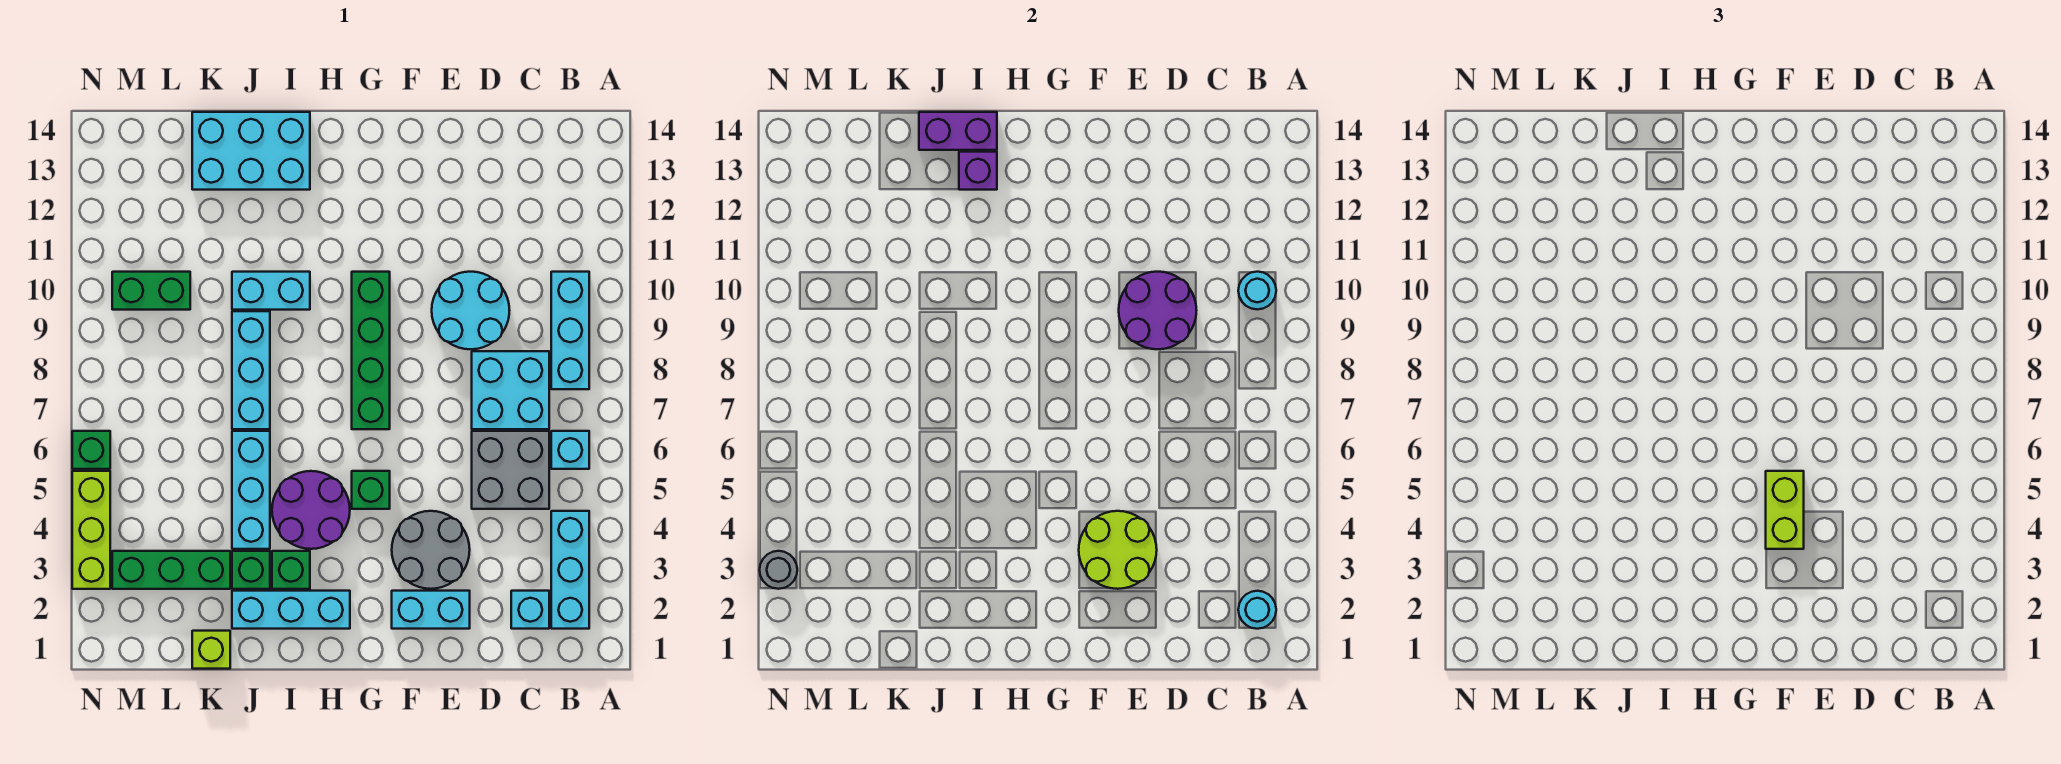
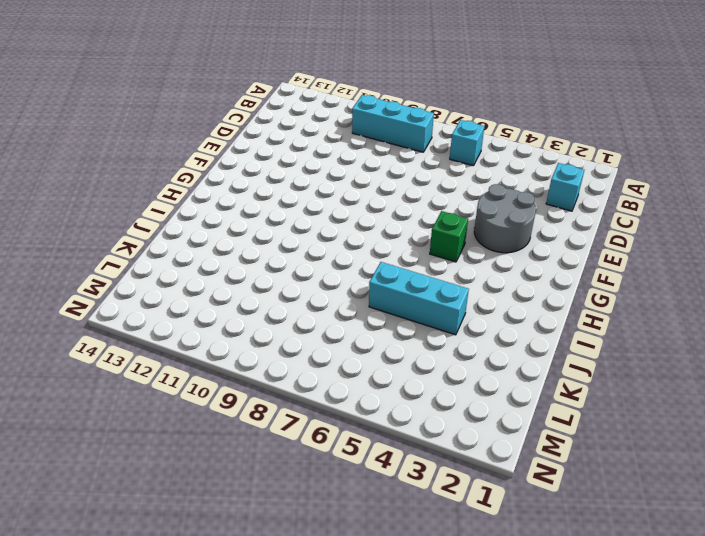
none -> cyan brick B2:B4 level 1
none -> grey brick C5:D6 level 1
none -> cyan brick C7:D8 level 1
none -> cyan round brick D9:E10 level 1

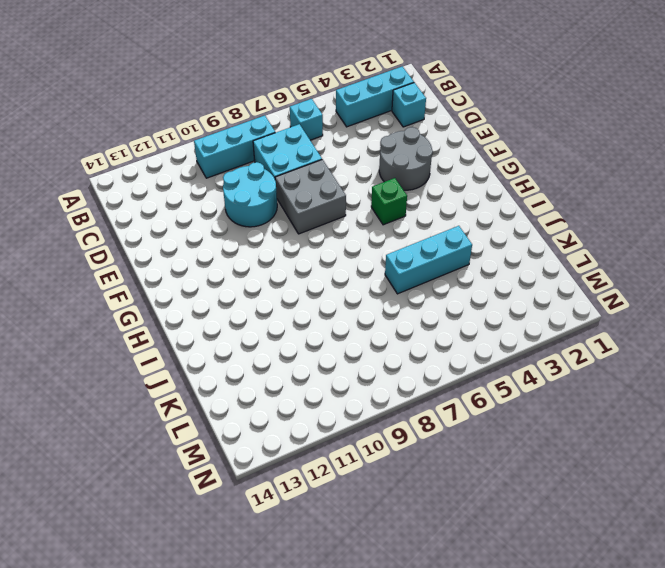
grey brick E7:F8 level 1 -> grey brick C5:D6 level 1
none -> cyan brick E2:F2 level 1
none -> green brick G7:G10 level 1
none -> cyan brick H2:J2 level 1
none -> purple round brick H4:I5 level 1

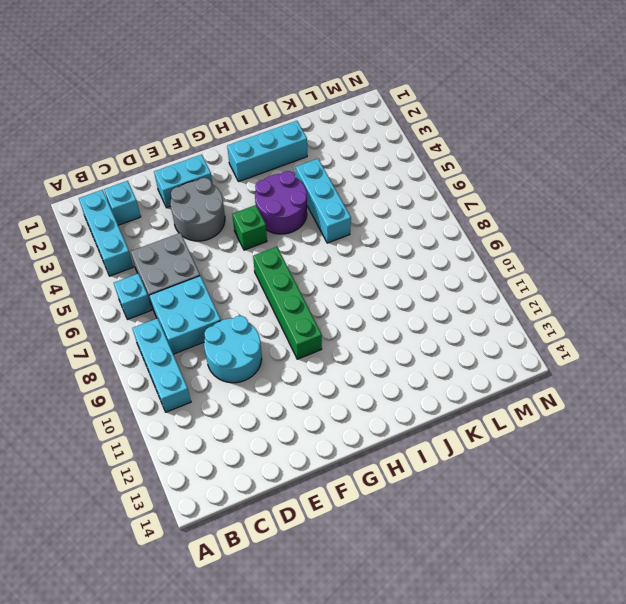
none -> green brick I3 level 1
none -> cyan brick I10:J10 level 1
none -> cyan brick I13:K14 level 1
none -> green brick J3 level 1

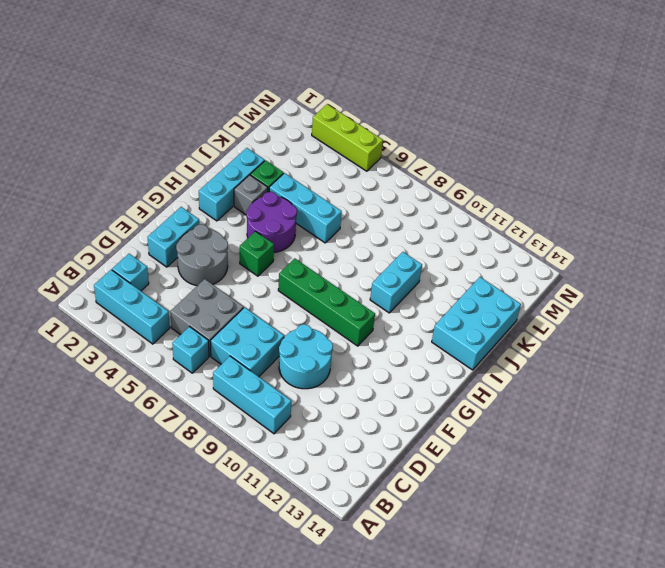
grey brick I3 level 1 -> green brick I3 level 1
none -> cyan brick J7:J9 level 1
none -> lime brick K1 level 1
none -> green brick K3:M3 level 1
none -> green brick L10:M10 level 1

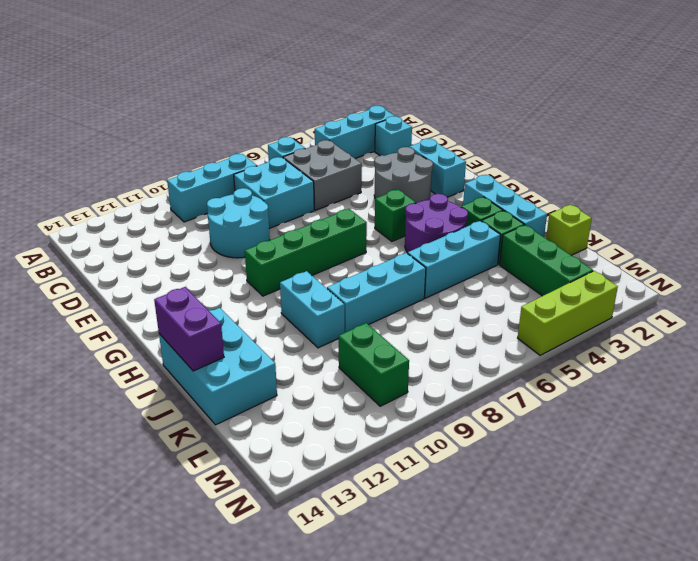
none -> green brick N6 level 1
none -> cyan round brick B2 level 2
none -> cyan round brick B10 level 2
none -> purple round brick D9:E10 level 2

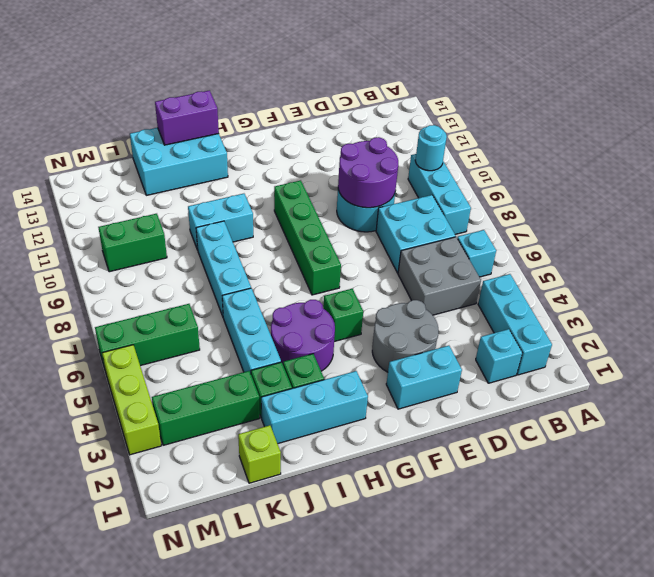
green brick L6:N6 level 1 -> green brick N6 level 1
none -> cyan round brick B2 level 2
none -> lime round brick E3:F4 level 2
none -> purple brick I13 level 2
none -> grey round brick N3 level 2

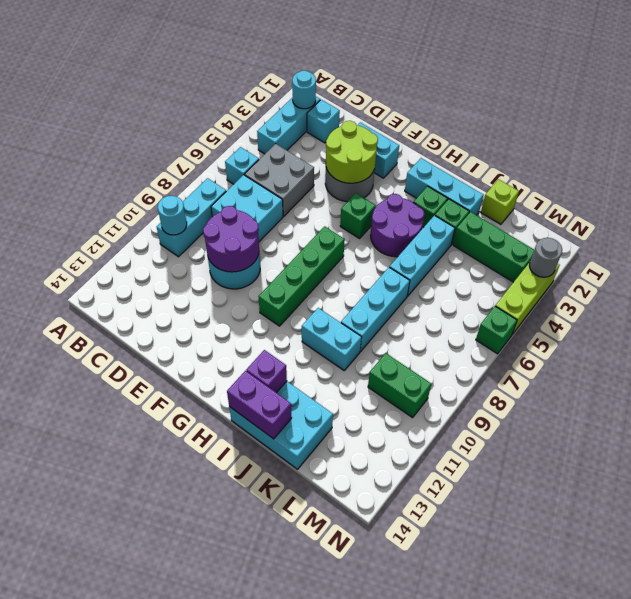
none -> lime brick F4:F5 level 3

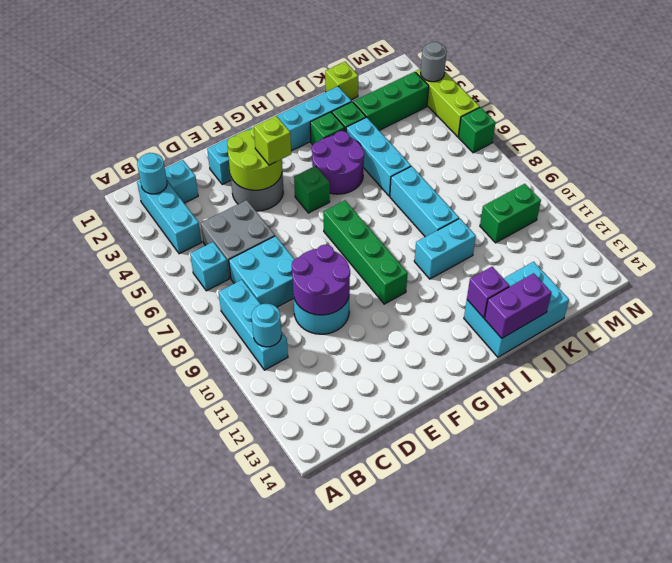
lime brick F4 level 3 -> lime brick F4:F5 level 3

